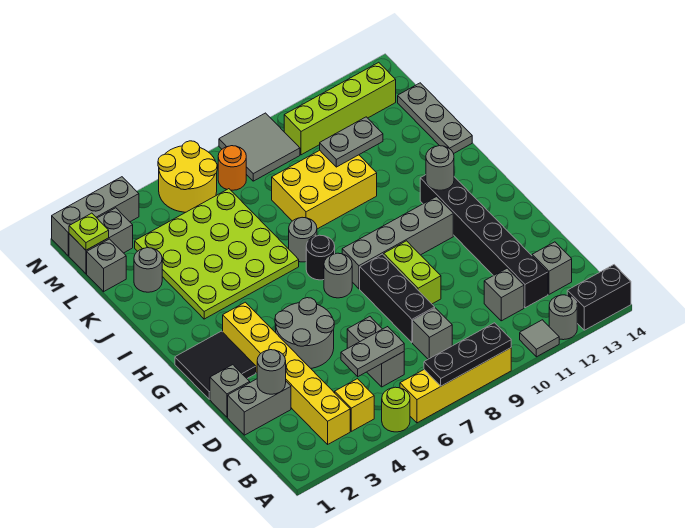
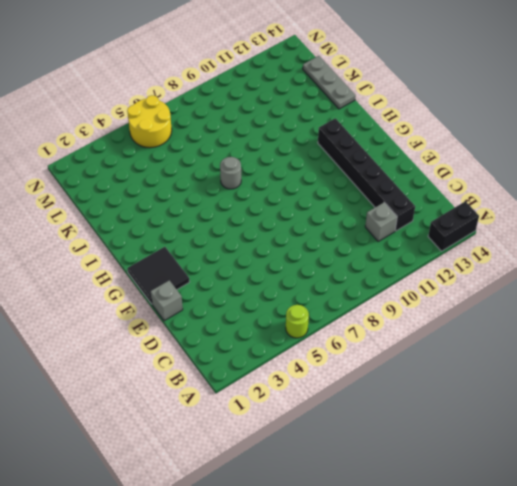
none -> yellow brick A6:A9 level 1
none -> grey tile A11 level 1
none -> grey round brick A12 level 1
none -> yellow brick B3:G3 level 1

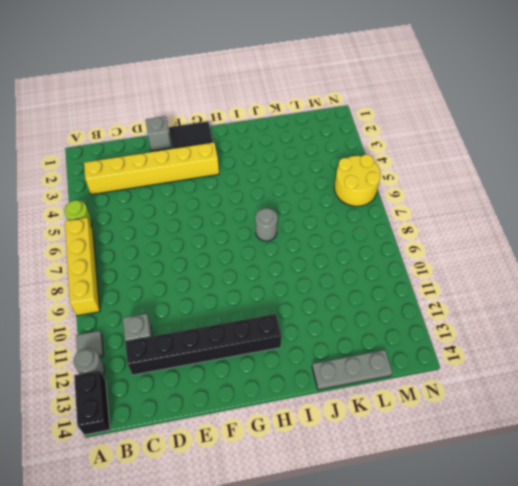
none -> yellow brick B4 level 1
none -> grey brick C6:D6 level 1
none -> grey brick C8 level 1
none -> grey brick C13 level 1

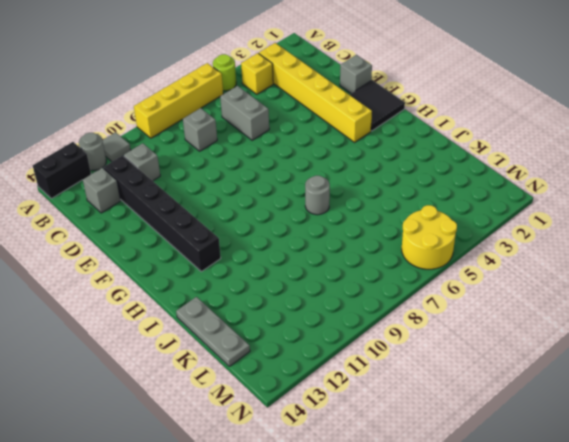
none -> grey brick D1:D2 level 1
none -> black brick D8:F8 level 1
none -> grey round brick E4:F5 level 1
none -> lime brick E9:F9 level 1

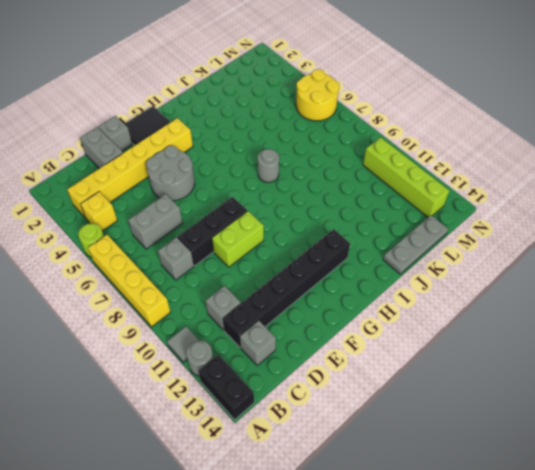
none -> grey round brick G7 level 1
none -> grey brick G8:G11 level 1
none -> black round brick H7 level 1
none -> lime plate I3:L6 level 1

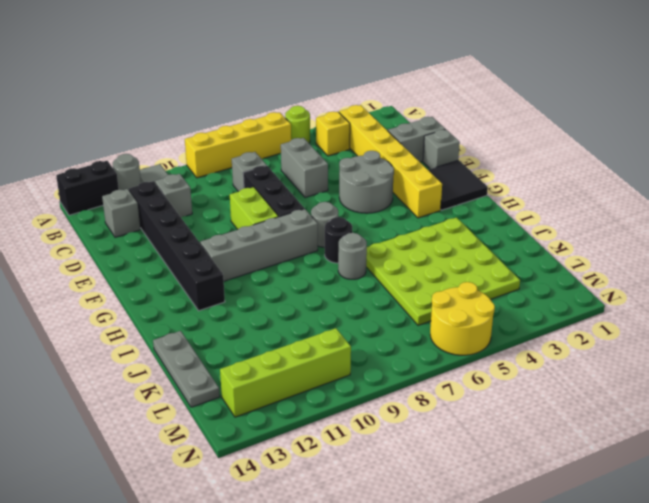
none -> yellow brick J8:K10 level 1
none -> grey round brick K2 level 1
none -> grey brick L1 level 1
none -> grey brick M1:M2 level 1

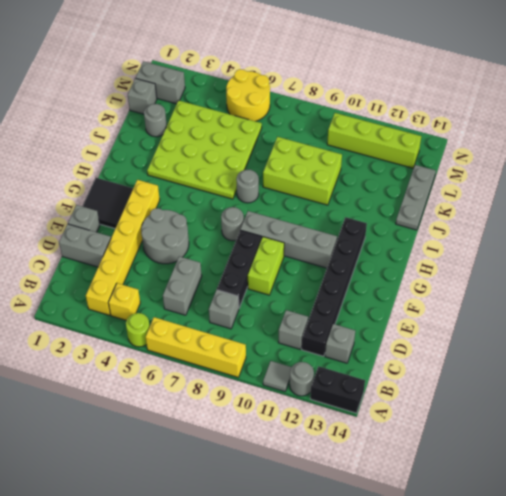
lime brick J8:K10 level 1 -> yellow brick J8:K10 level 1
none -> black round brick H7 level 1
none -> orange round brick M7 level 1
none -> grey tile M8:N9 level 1
none -> grey brick N1:N3 level 1

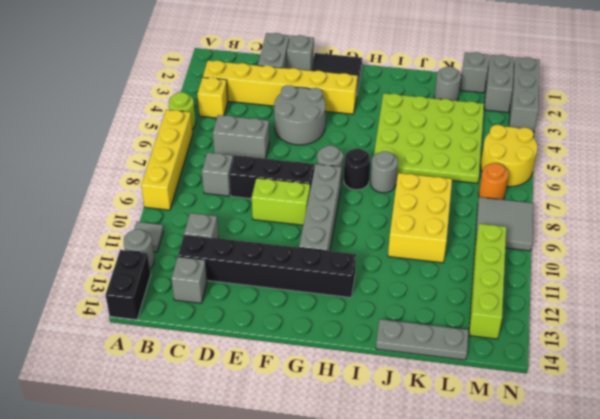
none -> black plate A7:A9 level 2
none -> grey plate C5:C6 level 2
none -> grey round brick D2 level 2
none -> grey round brick H12 level 2

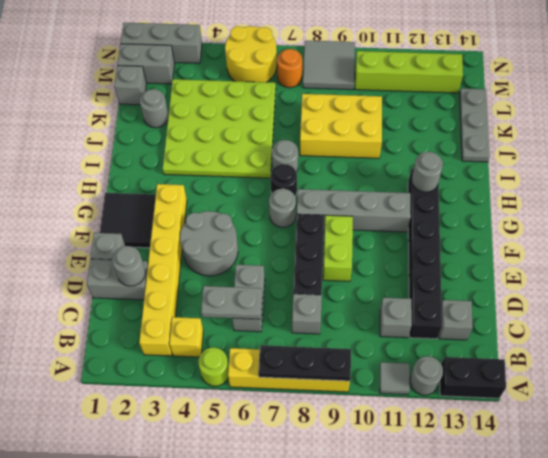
none -> grey plate K10:K11 level 2
none -> lime plate M1 level 2

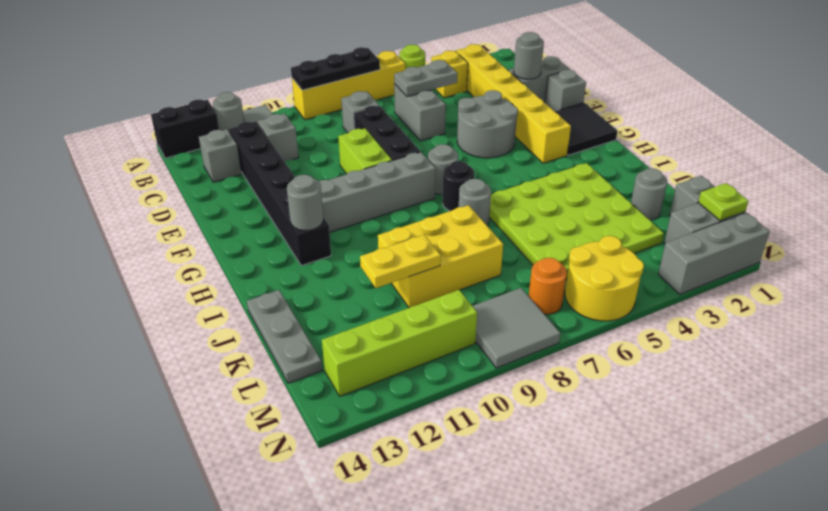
yellow plate K10:K11 level 2 -> grey plate K10:K11 level 2

